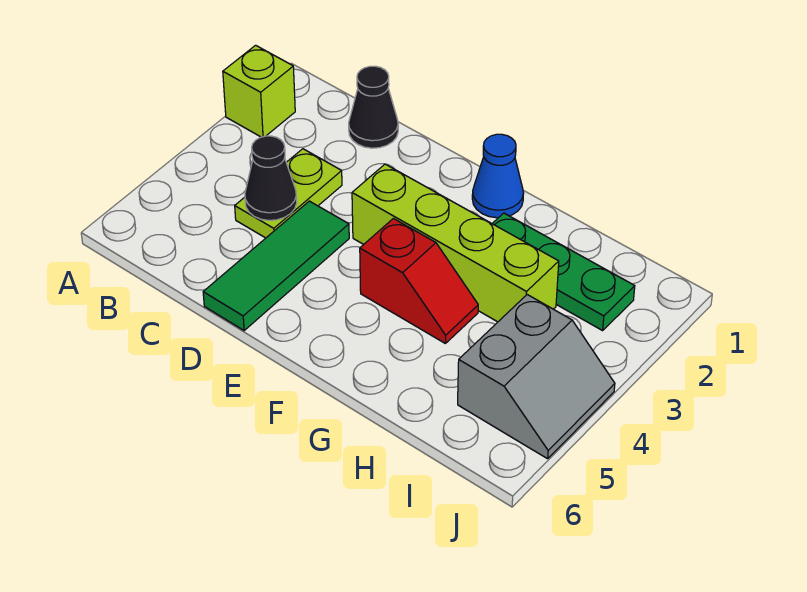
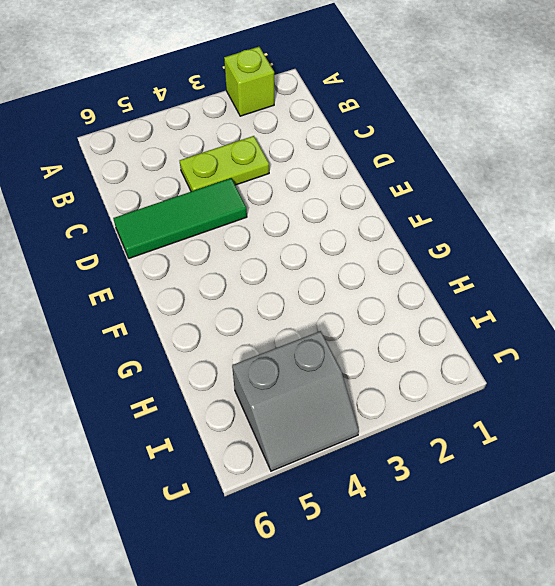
none -> black cone C1 level 1
none -> lime brick E3:H3 level 1

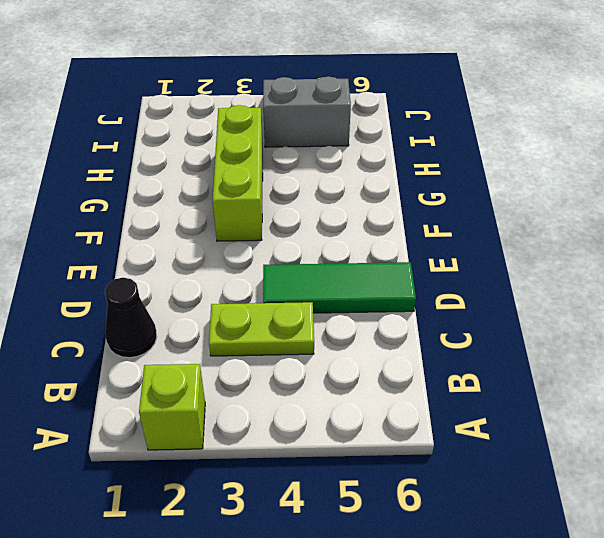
lime brick F3:H3 level 1 -> lime brick E3:H3 level 1
none -> blue cone F1 level 1
none -> red slope F4:G4 level 1 top F

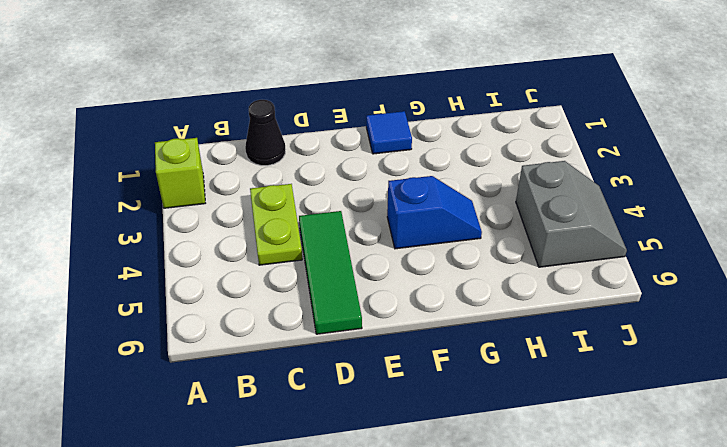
blue tile F1 level 1 -> blue cone F1 level 1
blue slope F4:G4 level 1 top F -> red slope F4:G4 level 1 top F
none -> lime brick E3:H3 level 1
none -> green plate G2:I2 level 1

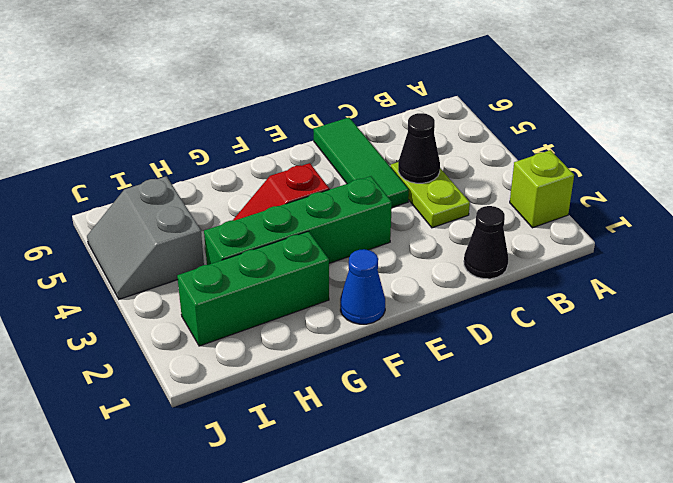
green brick E3:H3 level 1 -> lime brick E3:H3 level 1
green brick G2:I2 level 1 -> green plate G2:I2 level 1

